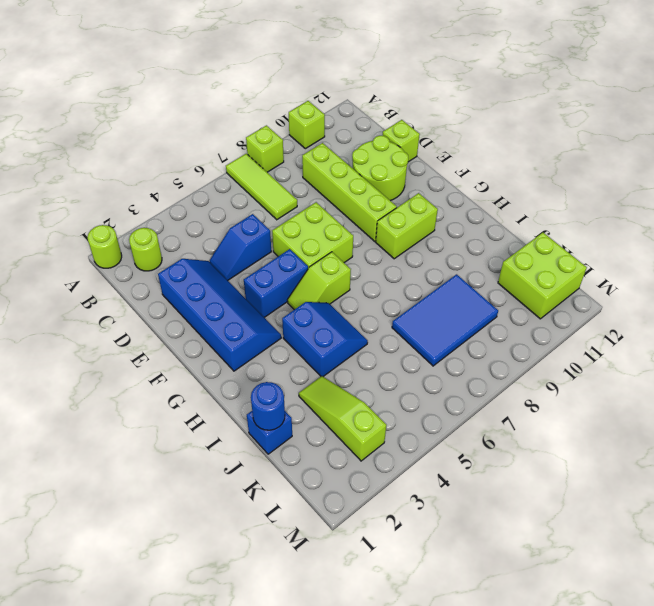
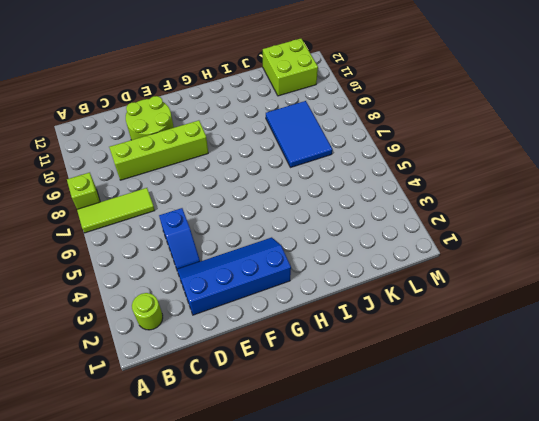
none -> lime round brick A1 level 1
none -> lime brick A10 level 1
none -> lime brick D12 level 1

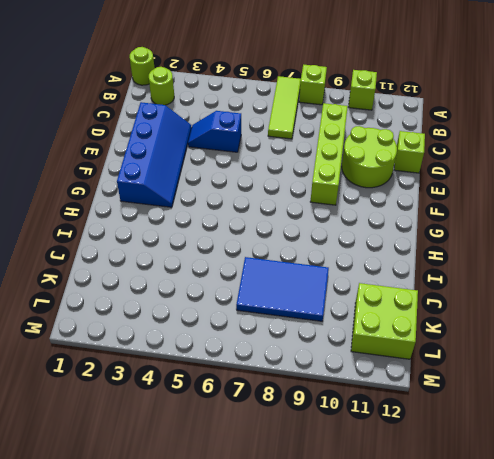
none -> lime brick E6:F7 level 1
none -> blue brick F4:F5 level 1
none -> lime slope G5:G6 level 1 top 6

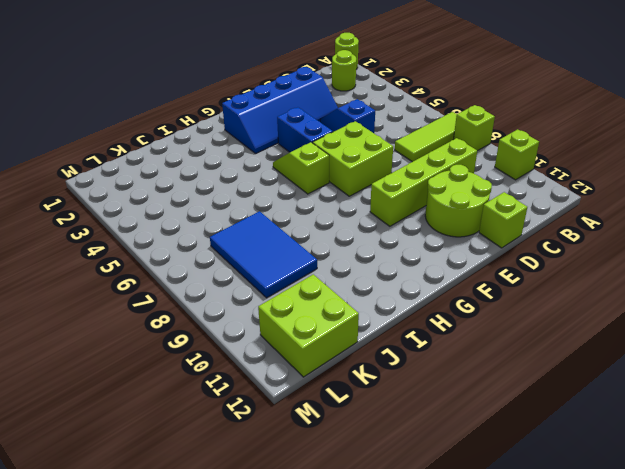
none -> lime brick G9:G10 level 1
none -> blue slope H4:I5 level 1 top 4
none -> blue brick J1 level 1

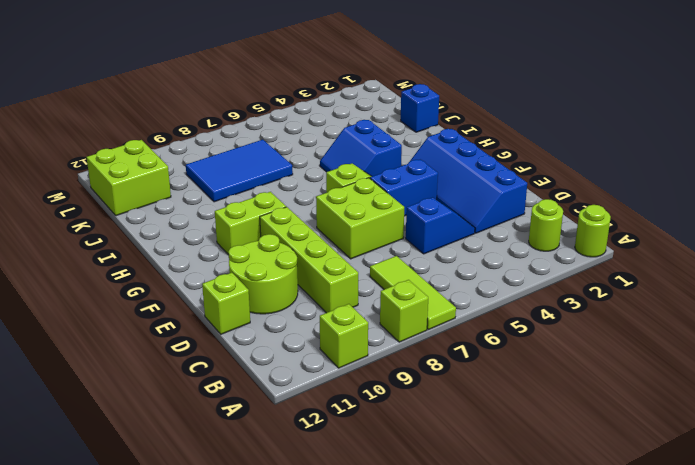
none -> lime slope J3:L3 level 1 top L
none -> blue round brick J1 level 2

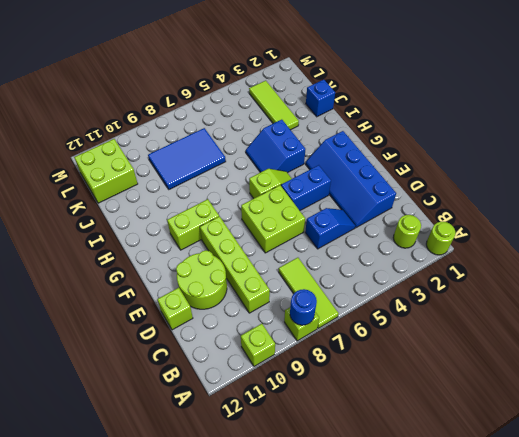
blue round brick A8 level 2 -> blue round brick J1 level 2
lime tile J3:L3 level 1 -> lime slope J3:L3 level 1 top L

